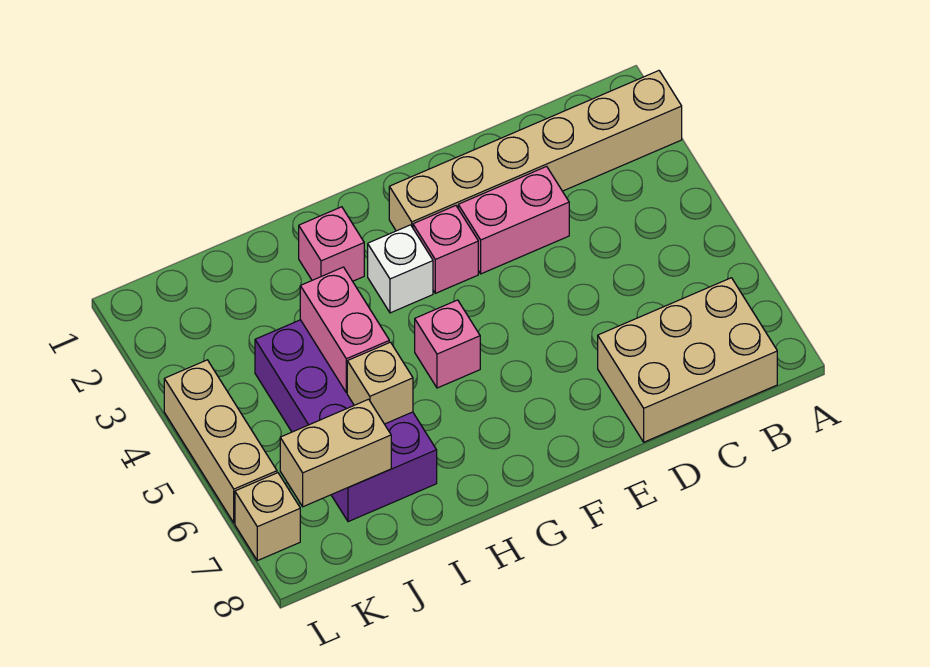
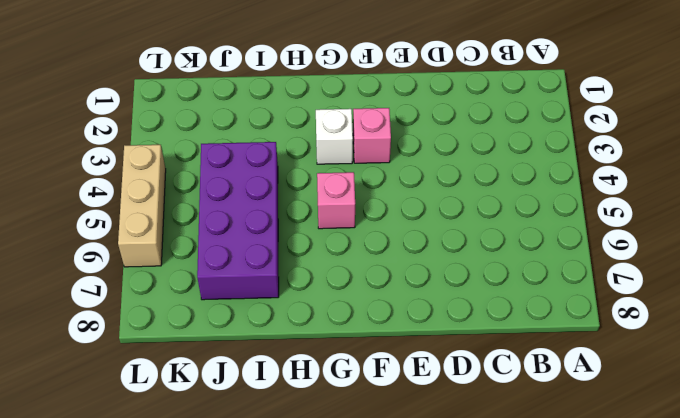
none -> tan brick A2:F2 level 1
none -> tan brick B7:D8 level 1
none -> pink brick D3:E3 level 1

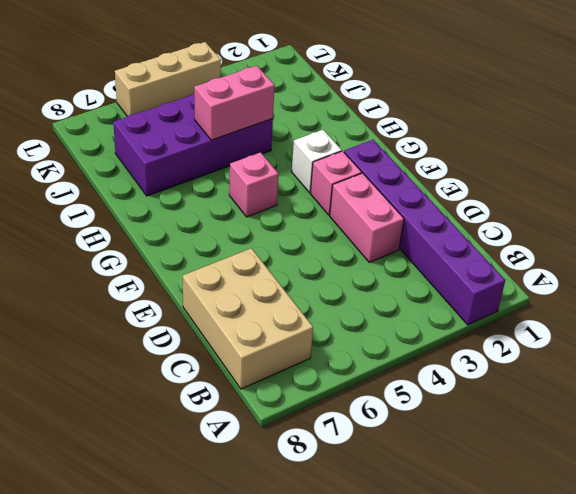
purple brick A2:F2 level 1 -> tan brick A2:F2 level 1
none -> pink brick H2 level 1
none -> tan brick L7 level 1
none -> tan brick I6 level 2

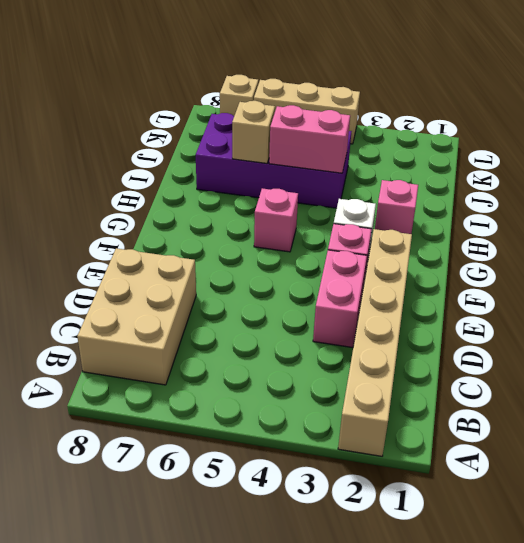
none -> tan brick J7:K7 level 2

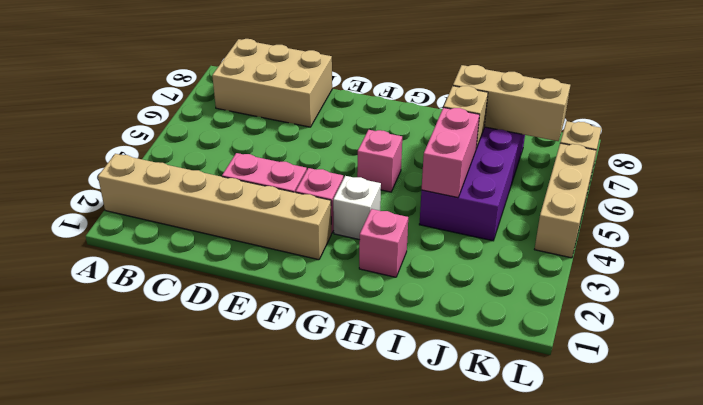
tan brick I7:K7 level 2 -> tan brick J7:K7 level 2

